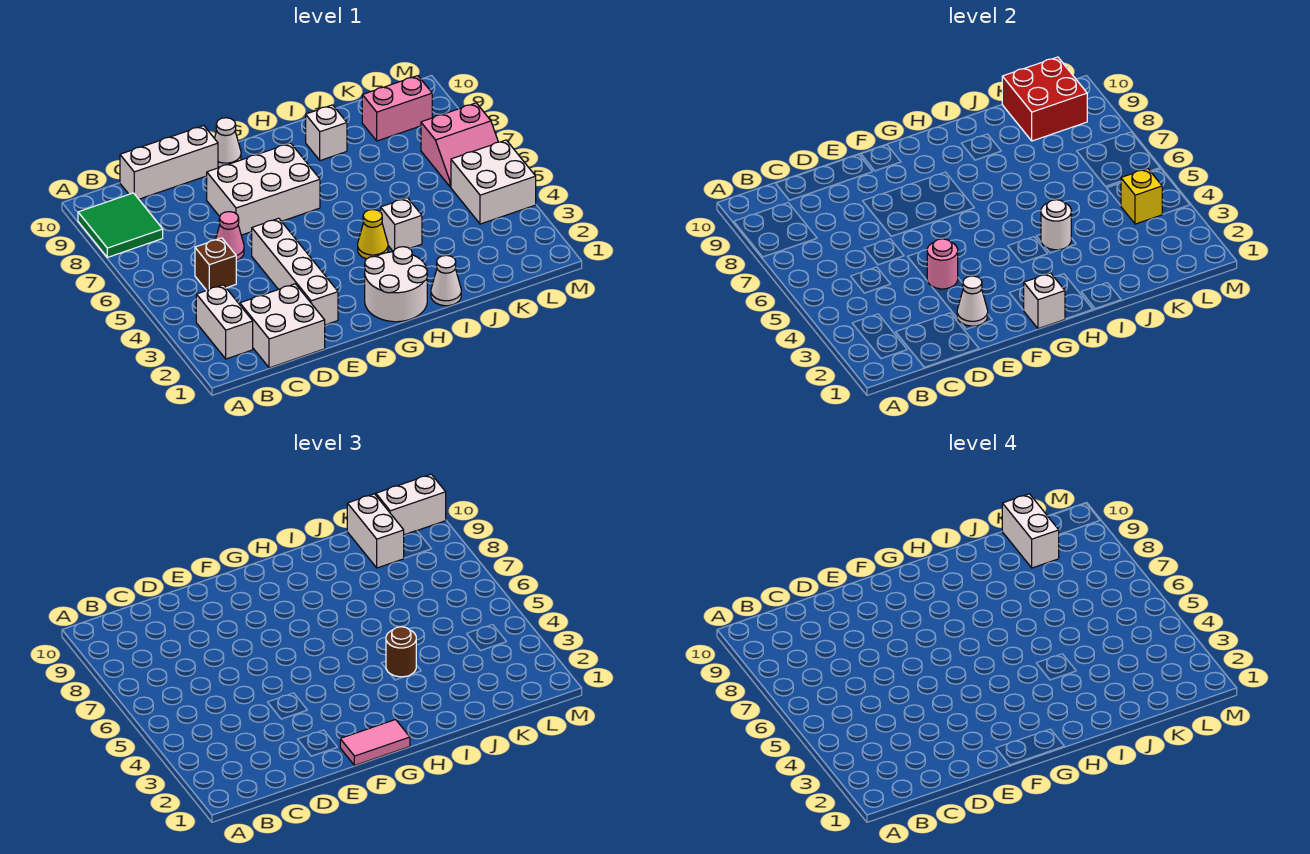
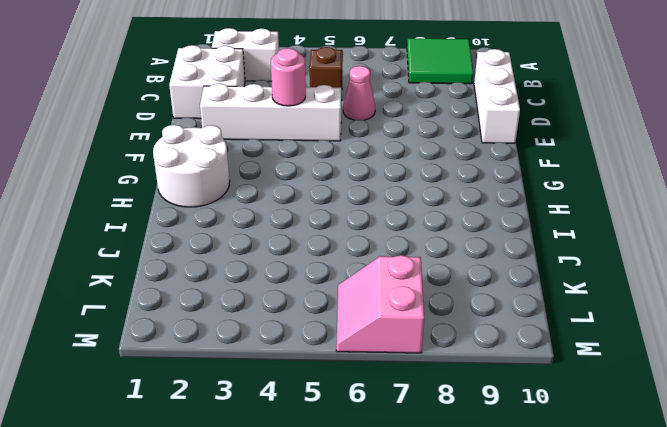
none -> white brick E7:G8 level 1
none -> white cone F10 level 1
none -> yellow cone H4 level 1

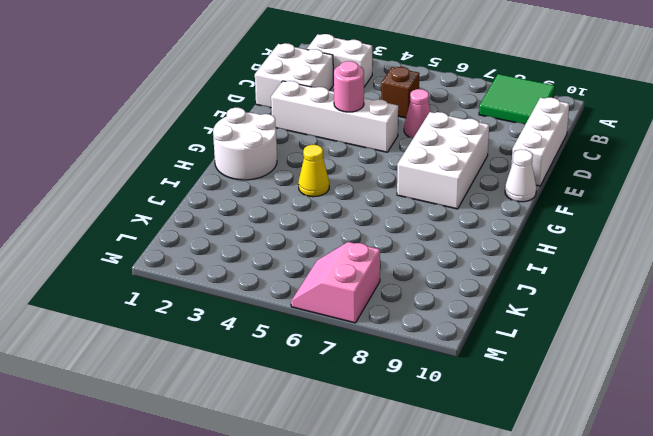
none -> white cone I1 level 1
none -> white brick I4 level 1
none -> white brick I9 level 1

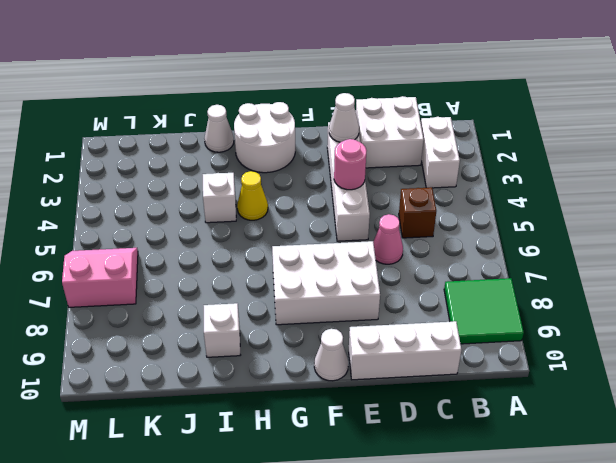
none -> pink brick K9:L9 level 1
none -> white brick L4:M5 level 1
none -> white brick G1 level 2

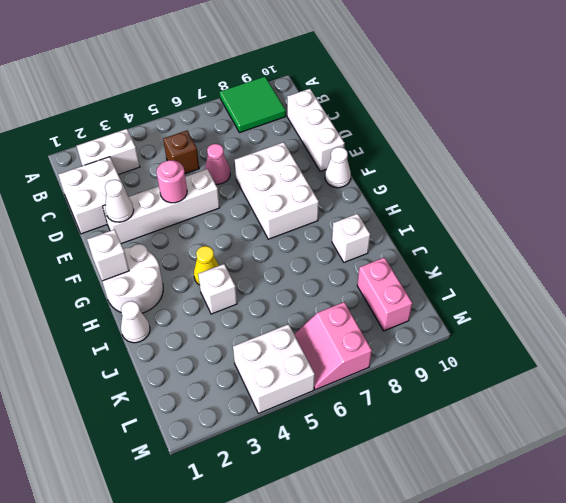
none -> white round brick I4 level 2
none -> red brick K9:L10 level 2
none -> yellow brick L4 level 2

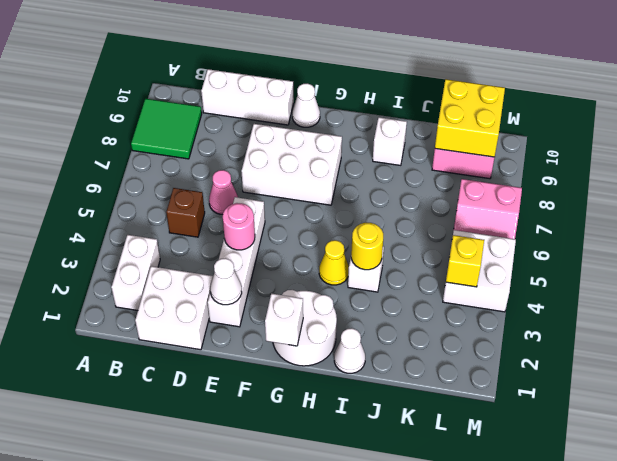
yellow round brick I4 level 2 -> white round brick I4 level 2
yellow brick K9:L10 level 2 -> red brick K9:L10 level 2
none -> pink tile F1:G1 level 3
none -> brown round brick I4 level 3
none -> white brick K9:K10 level 3

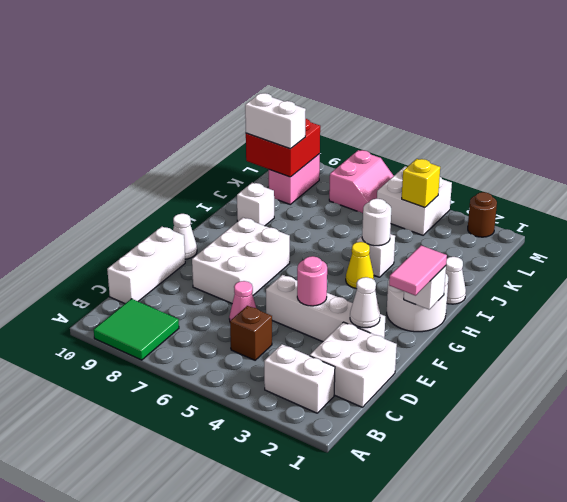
brown round brick M2 level 1 -> brown round brick I4 level 3
none -> white brick L10:M10 level 3
none -> white brick K9:K10 level 4

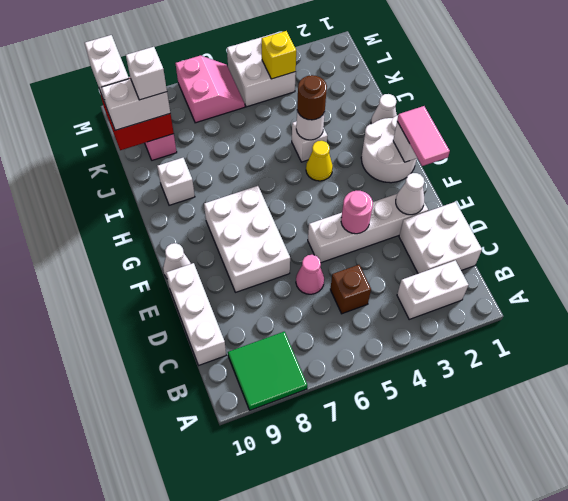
white brick K9 level 4 -> white brick K9:K10 level 4

